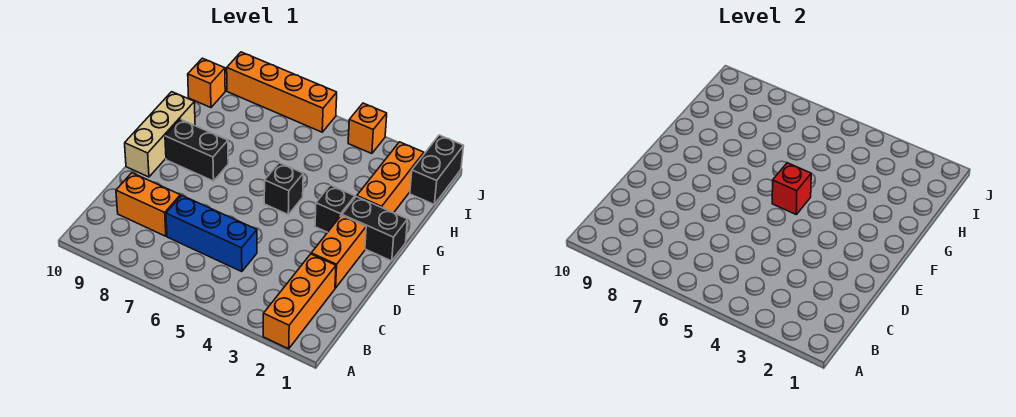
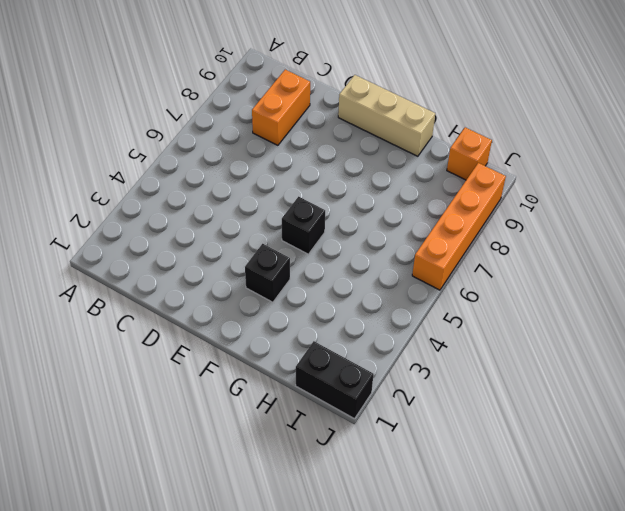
none -> orange brick A2:C2 level 1
none -> blue brick C5:C7 level 1
none -> orange brick D2:E2 level 1

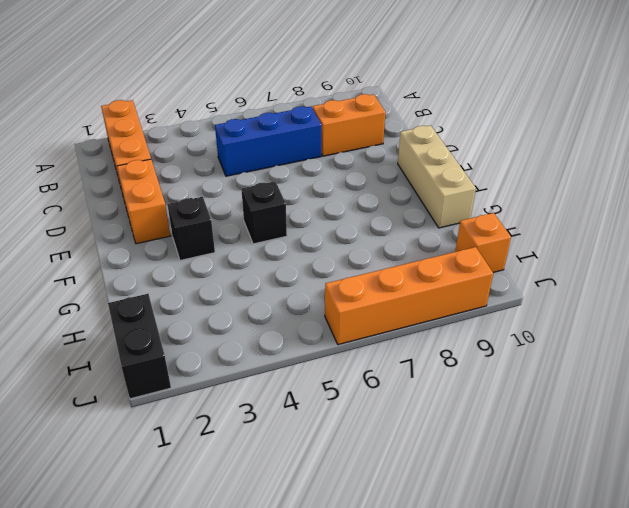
none -> black brick F1:F2 level 1
none -> black brick F8:F9 level 1
none -> orange brick G2:I2 level 1

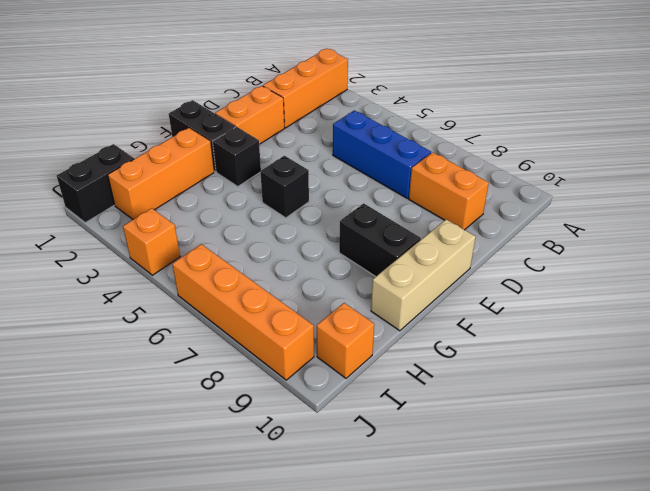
none -> red brick F5 level 2

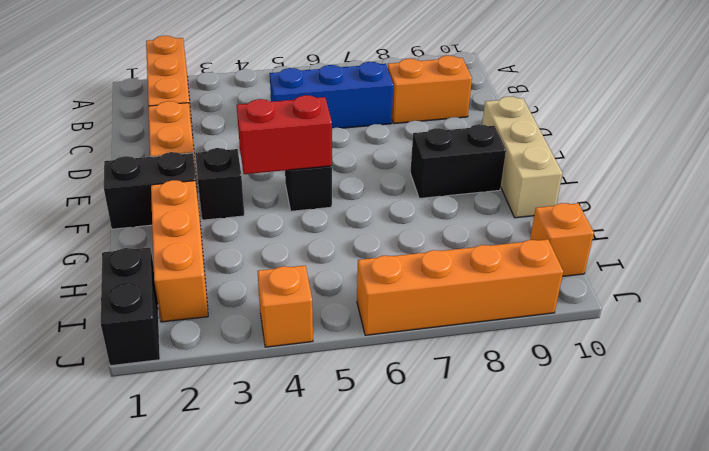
red brick F4:F5 level 2 -> red brick F5 level 2

